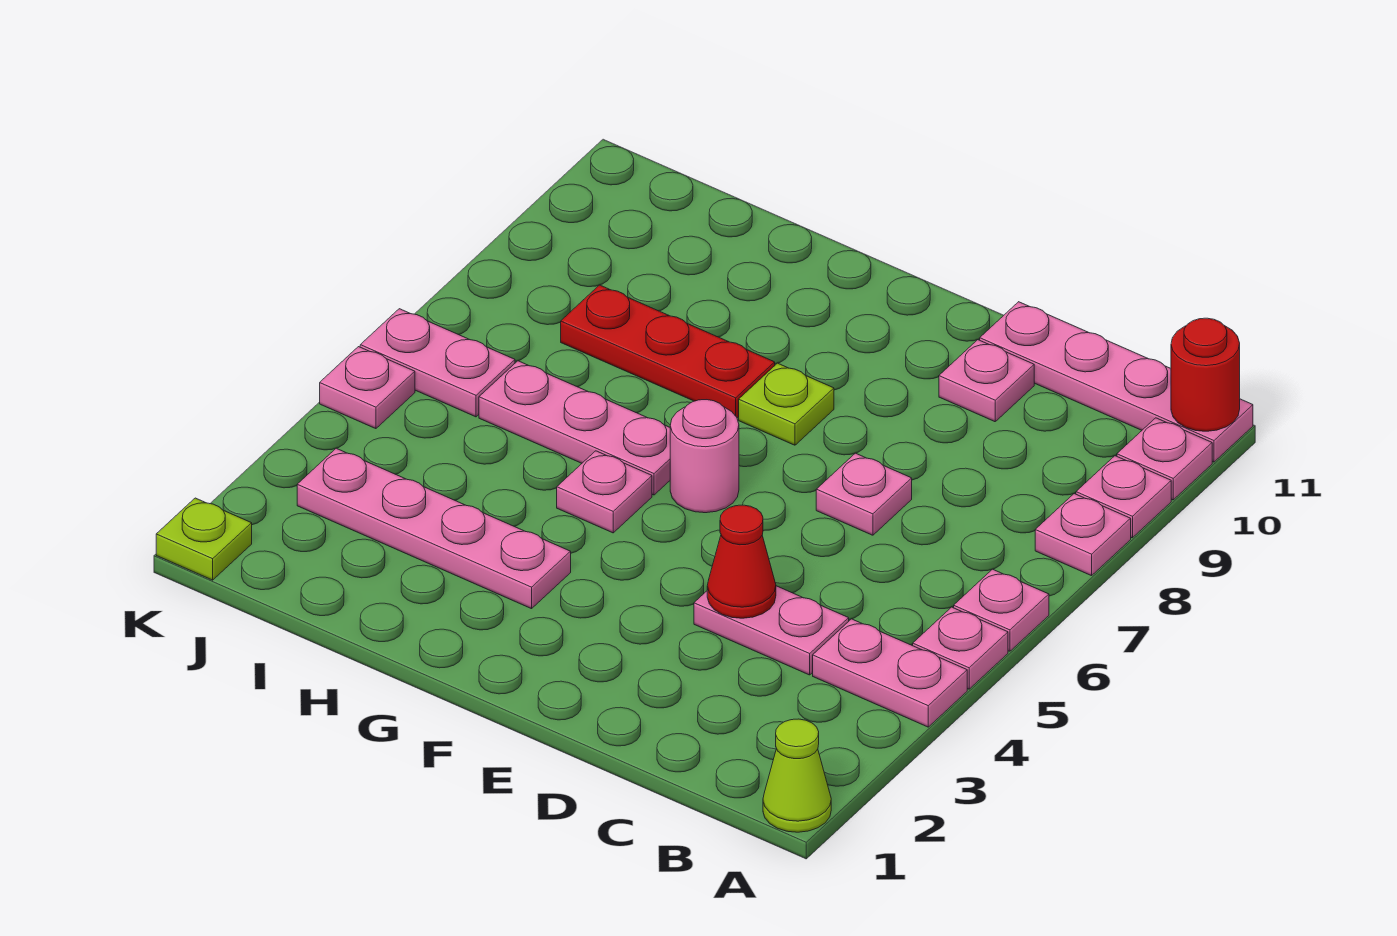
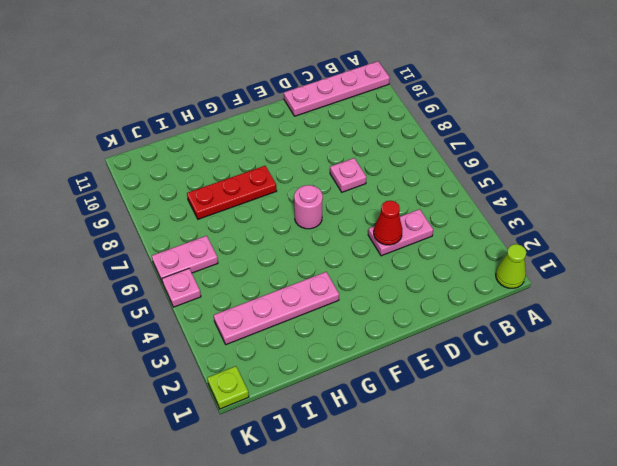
none -> pink plate A4:B4 level 1
none -> pink plate A5 level 1
none -> pink plate A6 level 1

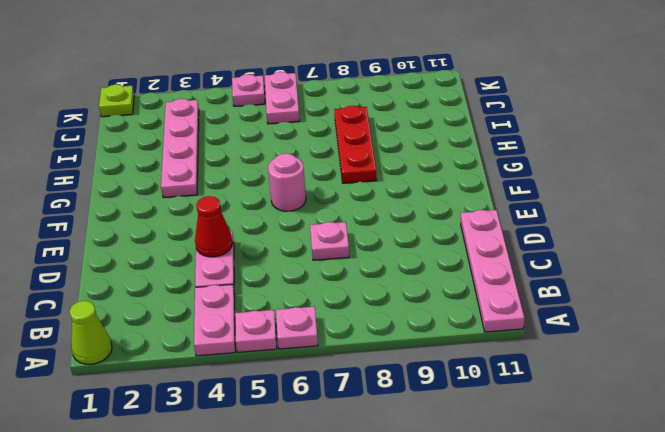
none -> pink plate A8 level 1
none -> pink plate A9 level 1
none -> pink plate A10 level 1

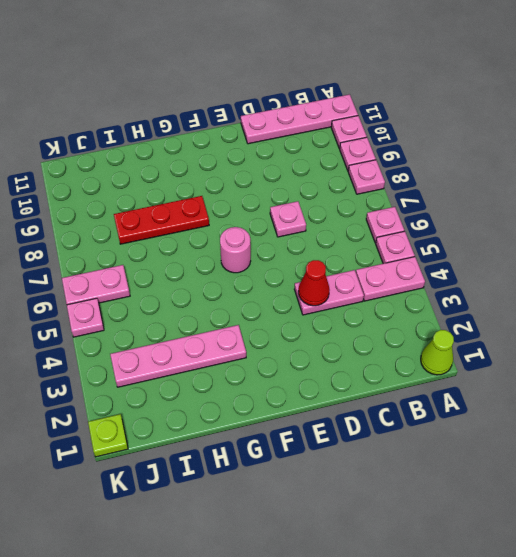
none -> pink plate D10 level 1
none -> lime plate F8 level 1
none -> pink plate G5 level 1

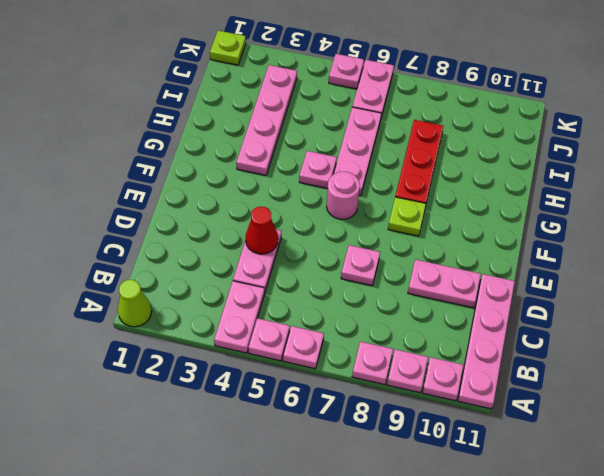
pink plate D9:D10 level 1 -> pink plate D10 level 1
none -> red round brick A11 level 2

